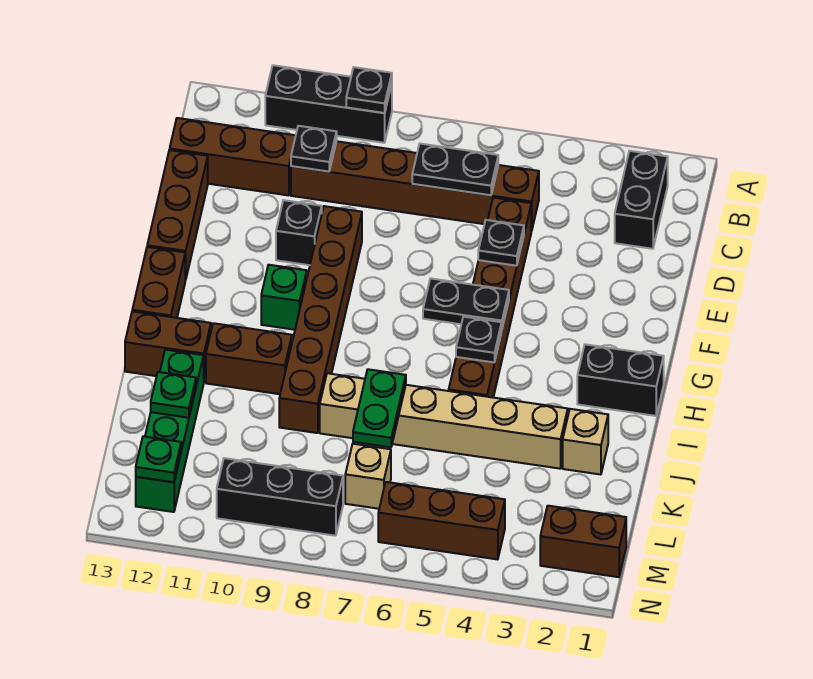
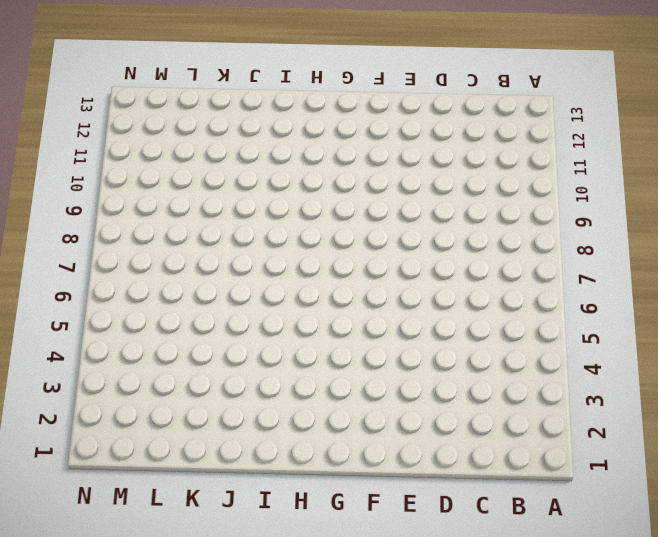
none -> black brick A9:A11 level 1
none -> black brick B2:C2 level 1
none -> brown brick C5:C10 level 1

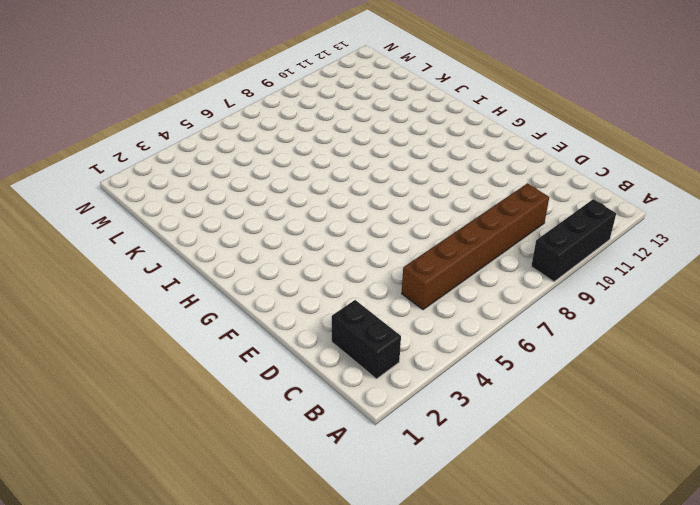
none -> brown brick C11:C13 level 1
none -> brown brick D5:I5 level 1
none -> brown brick D13:F13 level 1

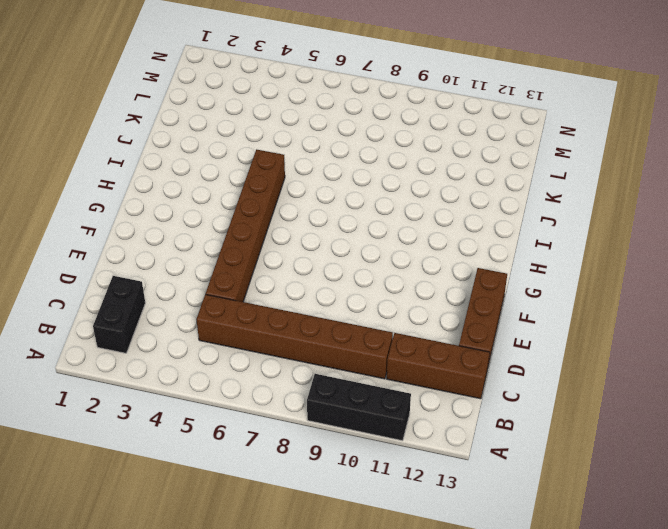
none -> brown brick E9:J9 level 1
none -> black brick E10 level 1
none -> green brick G10 level 1

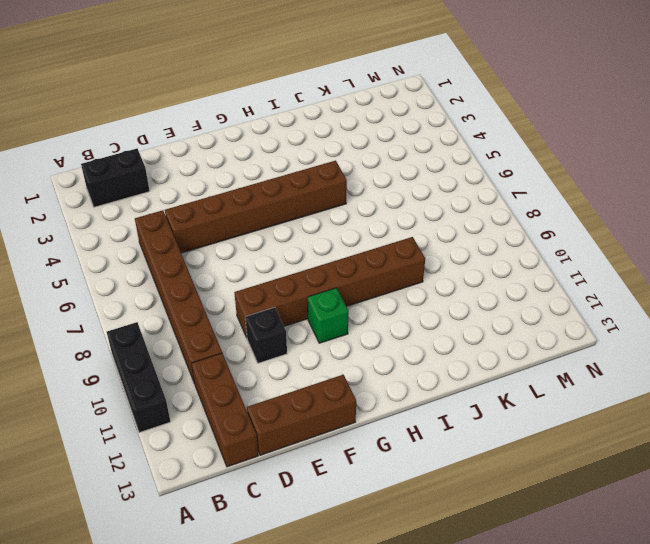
none -> brown brick G13:H13 level 1
none -> black brick H1:H2 level 1
none -> brown brick I10:I11 level 1

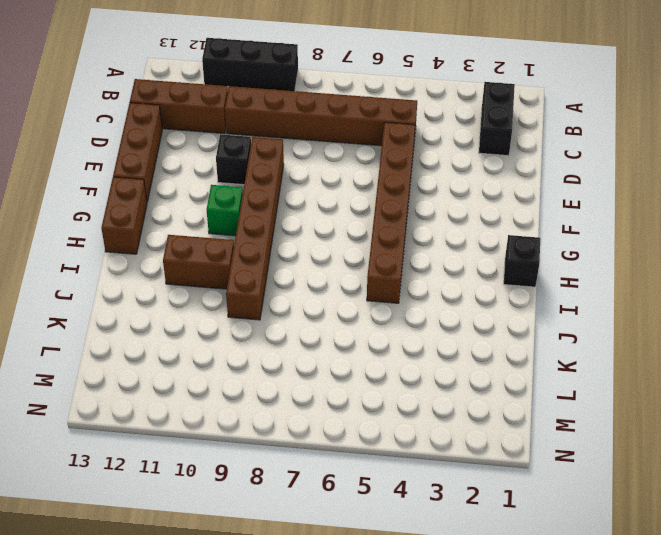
black brick H1 level 1 -> black brick H1:H2 level 1
none -> brown brick I12:I13 level 1
none -> tan brick J2 level 1
none -> tan brick J3:J8 level 1

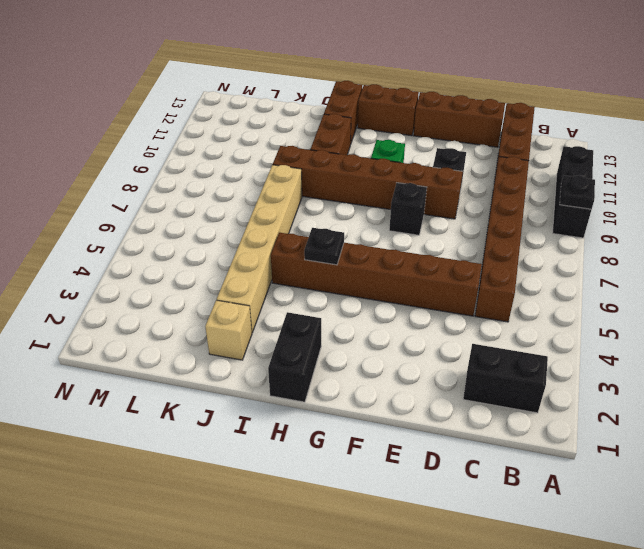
black brick F8 level 1 -> none
none -> green brick J12:M12 level 1
none -> tan brick L7 level 1
none -> brown brick M1:M2 level 1

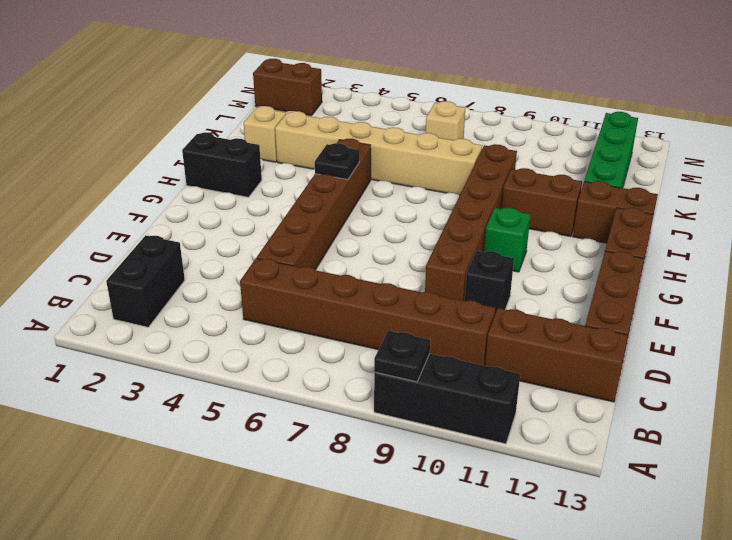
none -> brown brick M4:M6 level 1
none -> black brick M8:M10 level 1
none -> black plate C6:C7 level 2

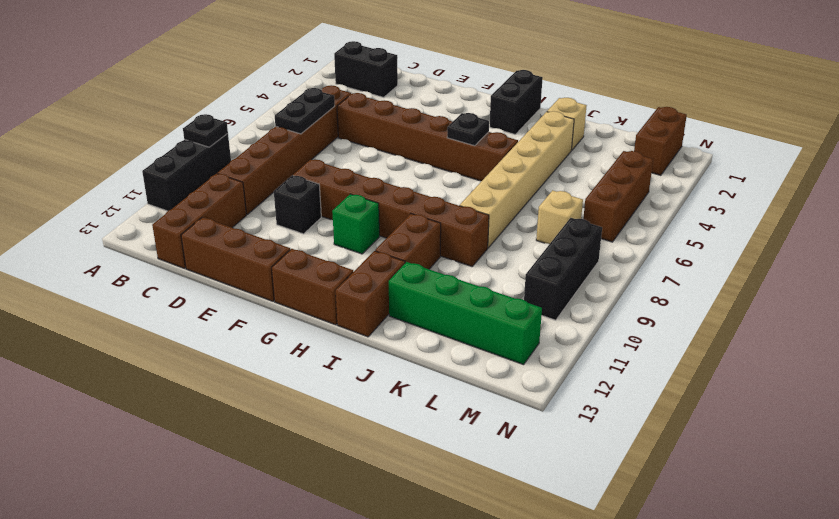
none -> black plate C10 level 2
none -> black plate E5 level 2
none -> black plate G5:G6 level 2

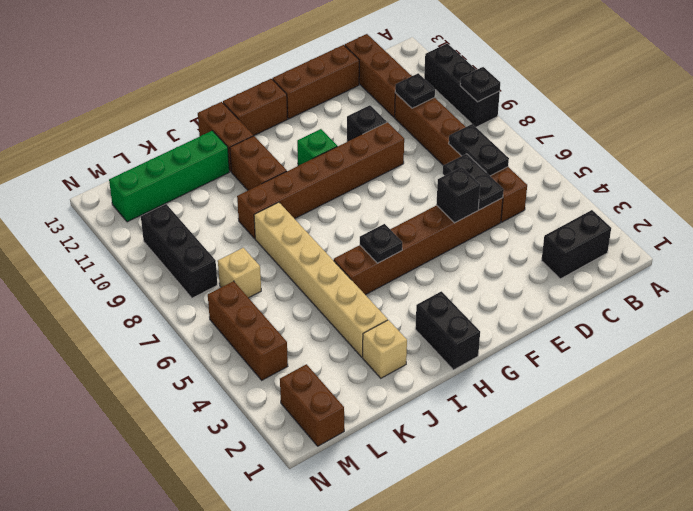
black plate D5:D6 level 2 -> black plate G5:G6 level 2
black brick E5 level 2 -> black plate E5 level 2
none -> green plate J7:K7 level 2
none -> green plate K12 level 2
none -> green plate M12 level 2

